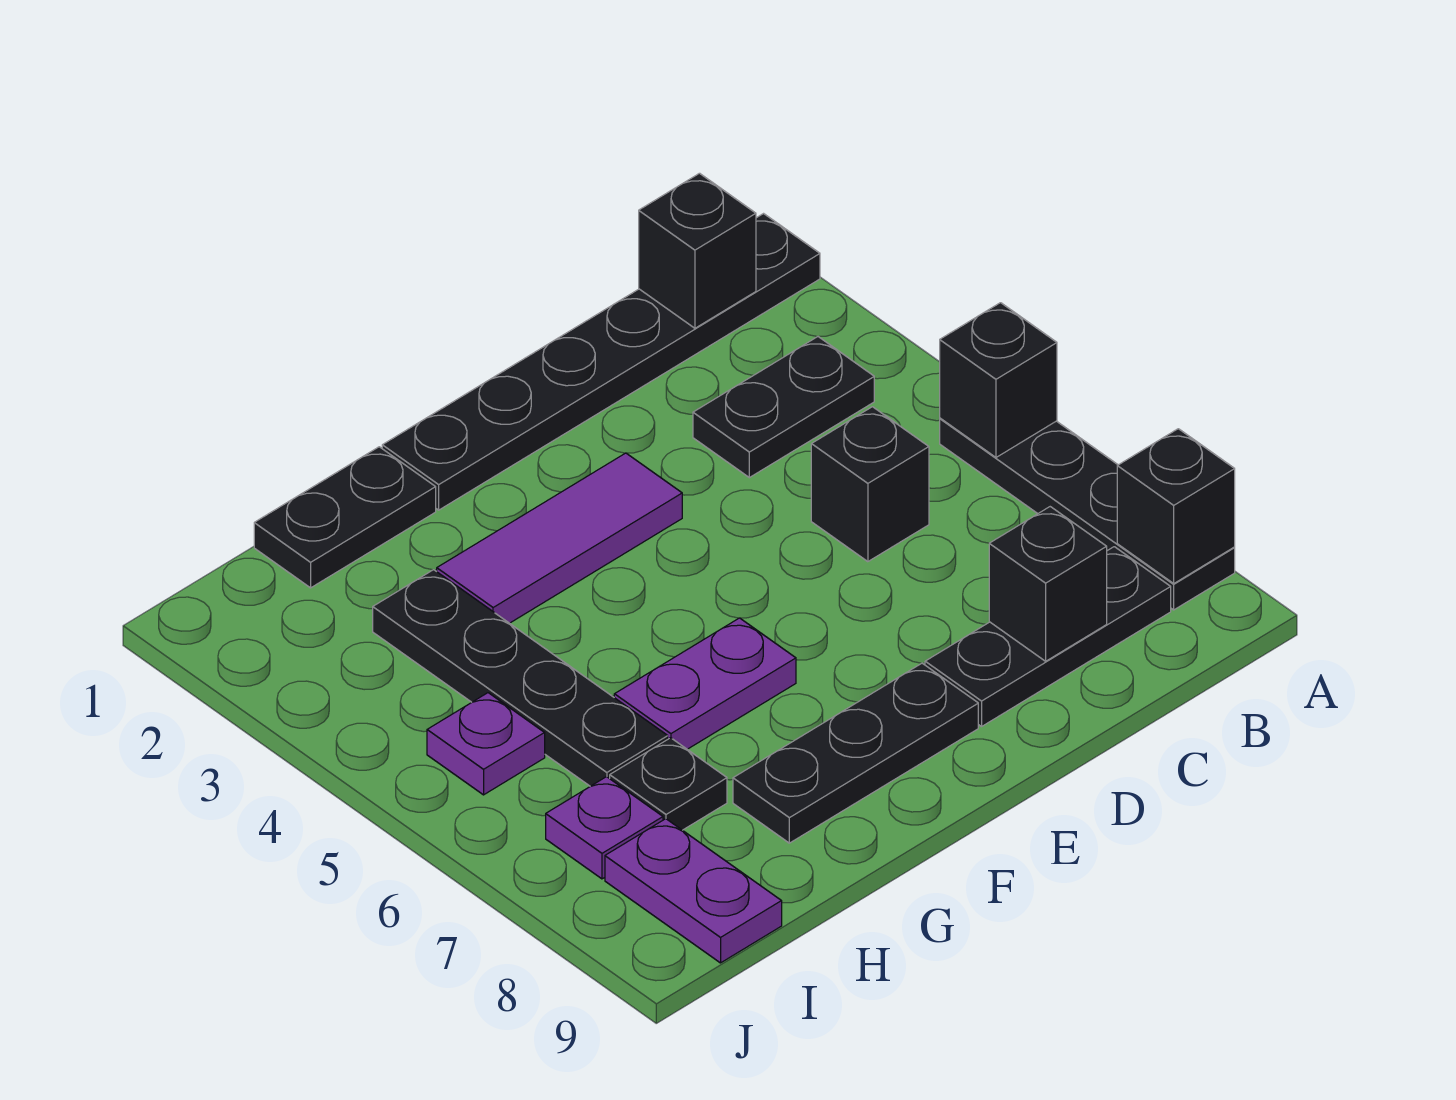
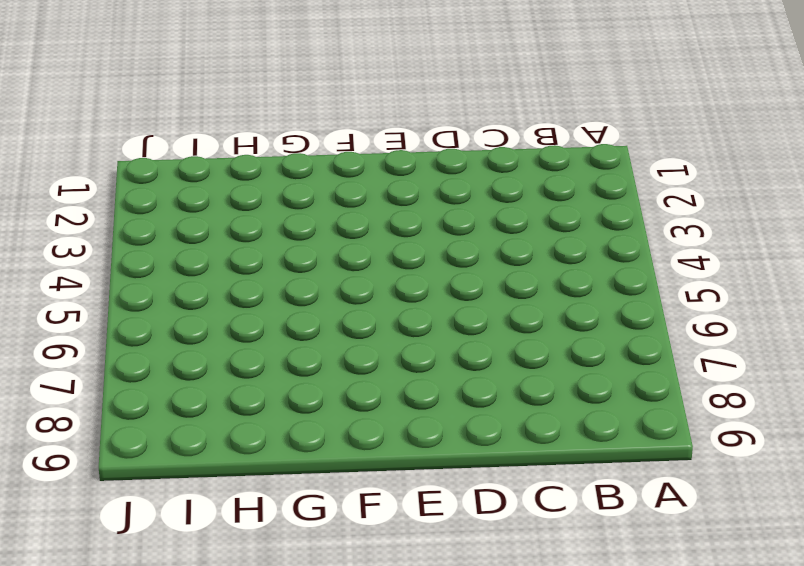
none -> black plate A1:F1 level 1
none -> black plate A5:A8 level 1
none -> black plate B3:C3 level 1

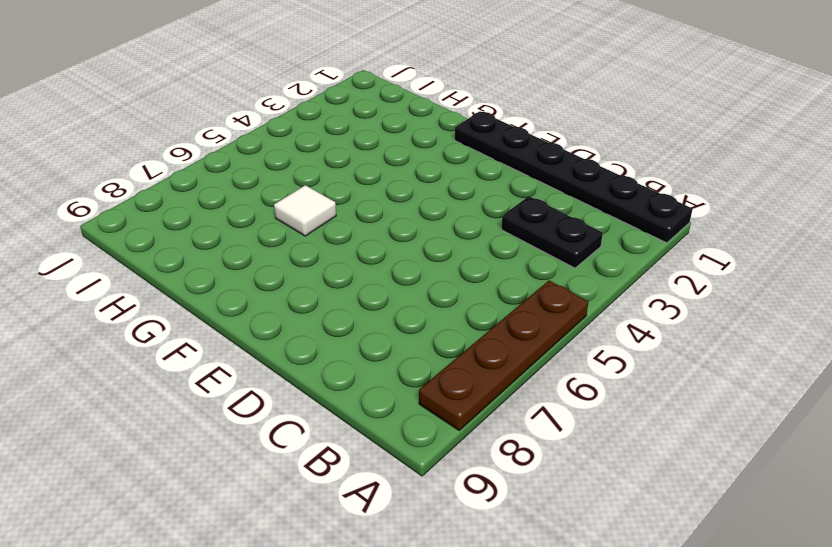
brown plate A5:A8 level 1 -> black plate A5:A8 level 1
white tile G6 level 1 -> purple plate F6:G6 level 1
none -> black plate B8:D8 level 1
none -> black brick C5 level 1
none -> purple tile E3:G3 level 1

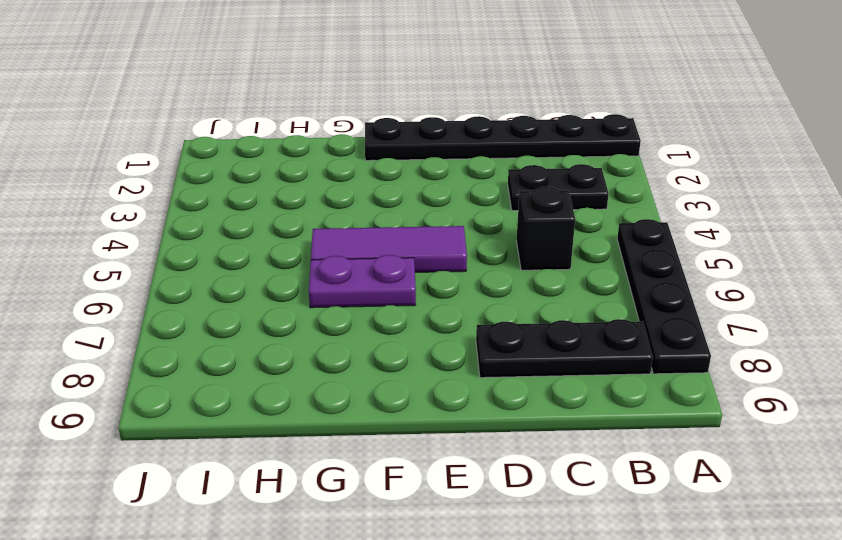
purple tile E5:G5 level 1 -> purple tile E3:G3 level 1
none -> black plate E8:G8 level 1
none -> black plate G1:H1 level 1
none -> black plate H3:H6 level 1

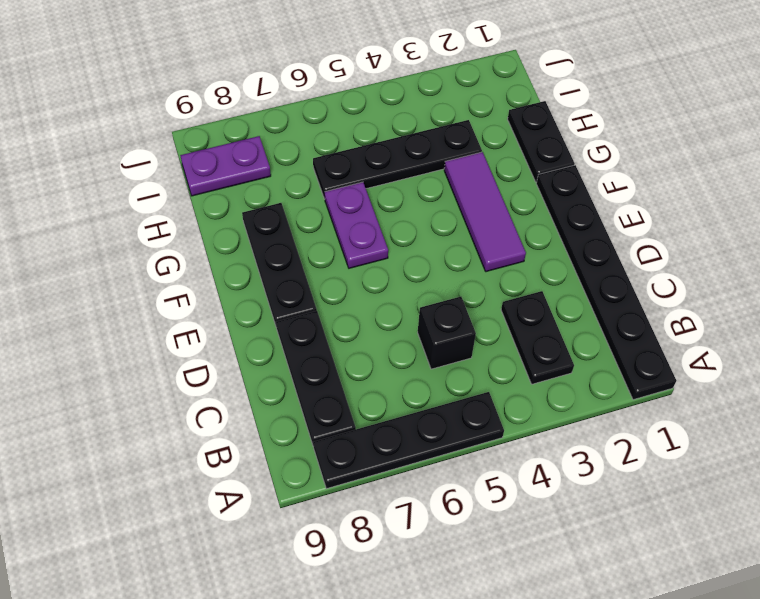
none -> black plate H7 level 1
none -> purple plate I5 level 1
none -> purple plate I7 level 1

